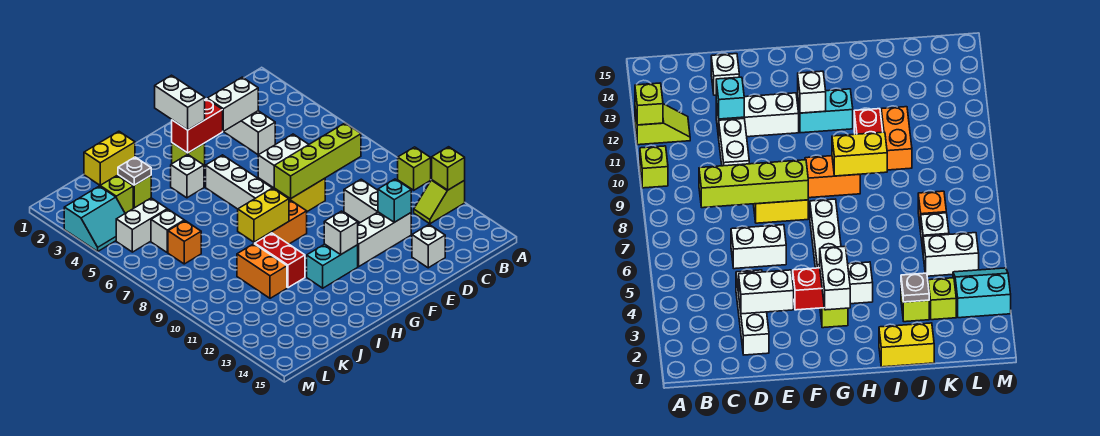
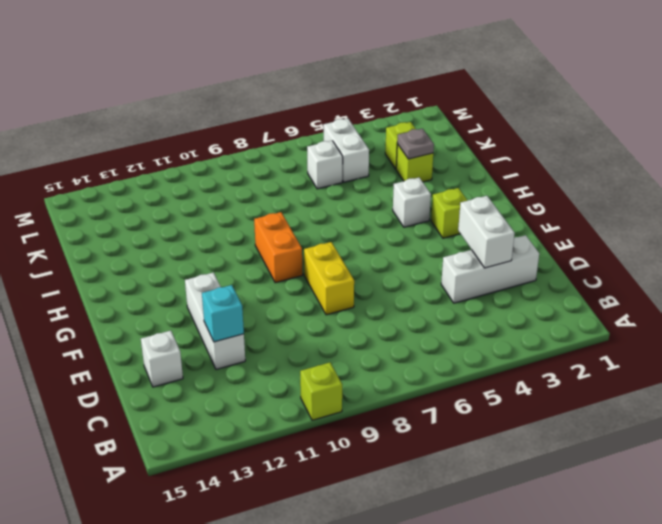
none -> lime slope A12:B12 level 1 top A
none -> white brick D6:E6 level 1
none -> white brick D10:D11 level 1
none -> white brick G5:G7 level 1

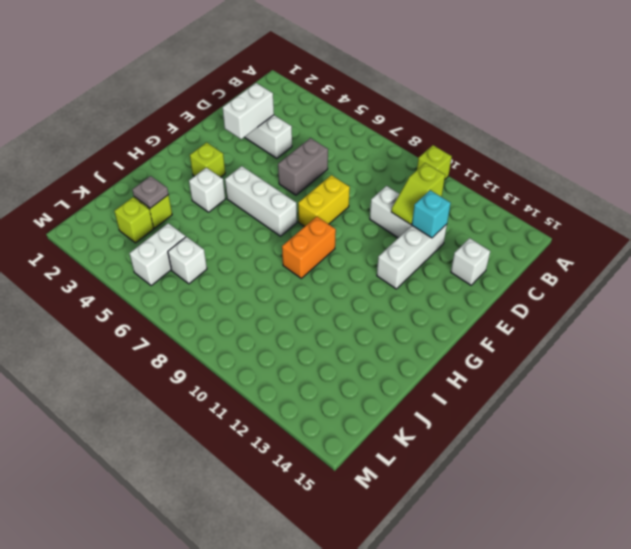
lime slope C11:D11 level 2 top C -> lime slope A12:B12 level 1 top A
grey brick D6:E6 level 1 -> white brick D6:E6 level 1
none -> cyan brick G12:H12 level 1
none -> yellow brick I1:J1 level 1
none -> red brick I10:I11 level 1
none -> orange brick J10:J11 level 1

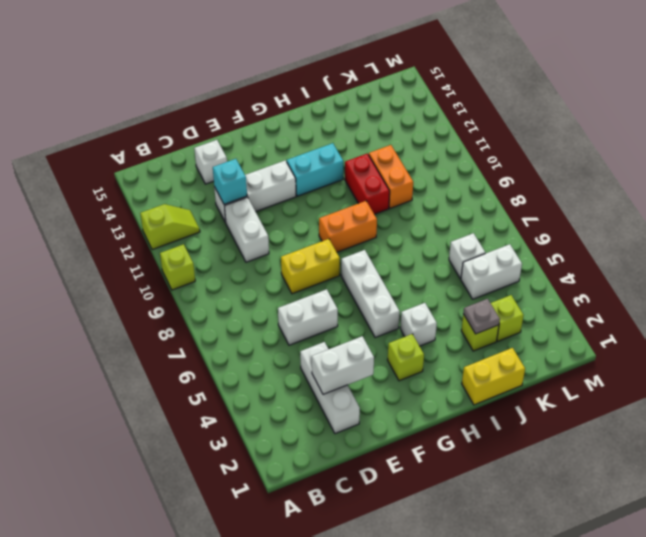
none -> orange brick K7 level 1
none -> cyan slope L3:M4 level 1 top 3
none -> lime brick A12 level 2
none -> lime brick C8:F8 level 2

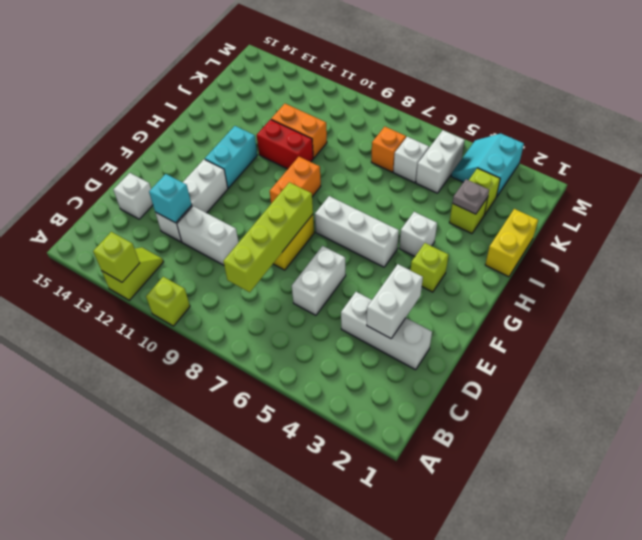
none -> red brick F3:G3 level 2
none -> white brick G12 level 2
none -> yellow brick H9:I9 level 2
none -> white brick G2:G3 level 3

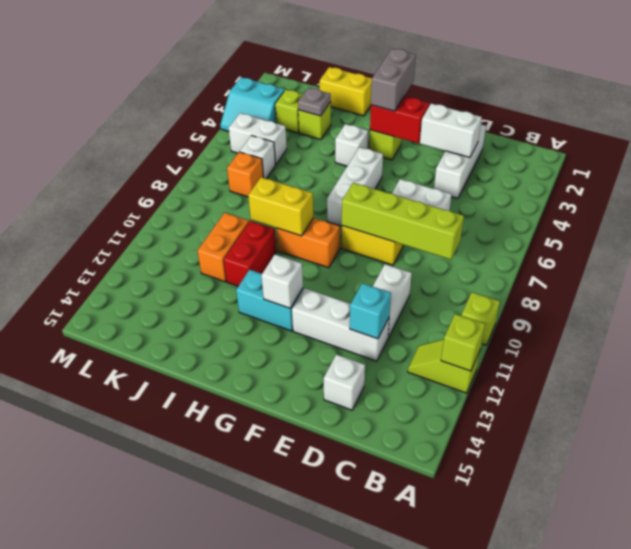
grey brick G2:G3 level 3 -> white brick G2:G3 level 3

